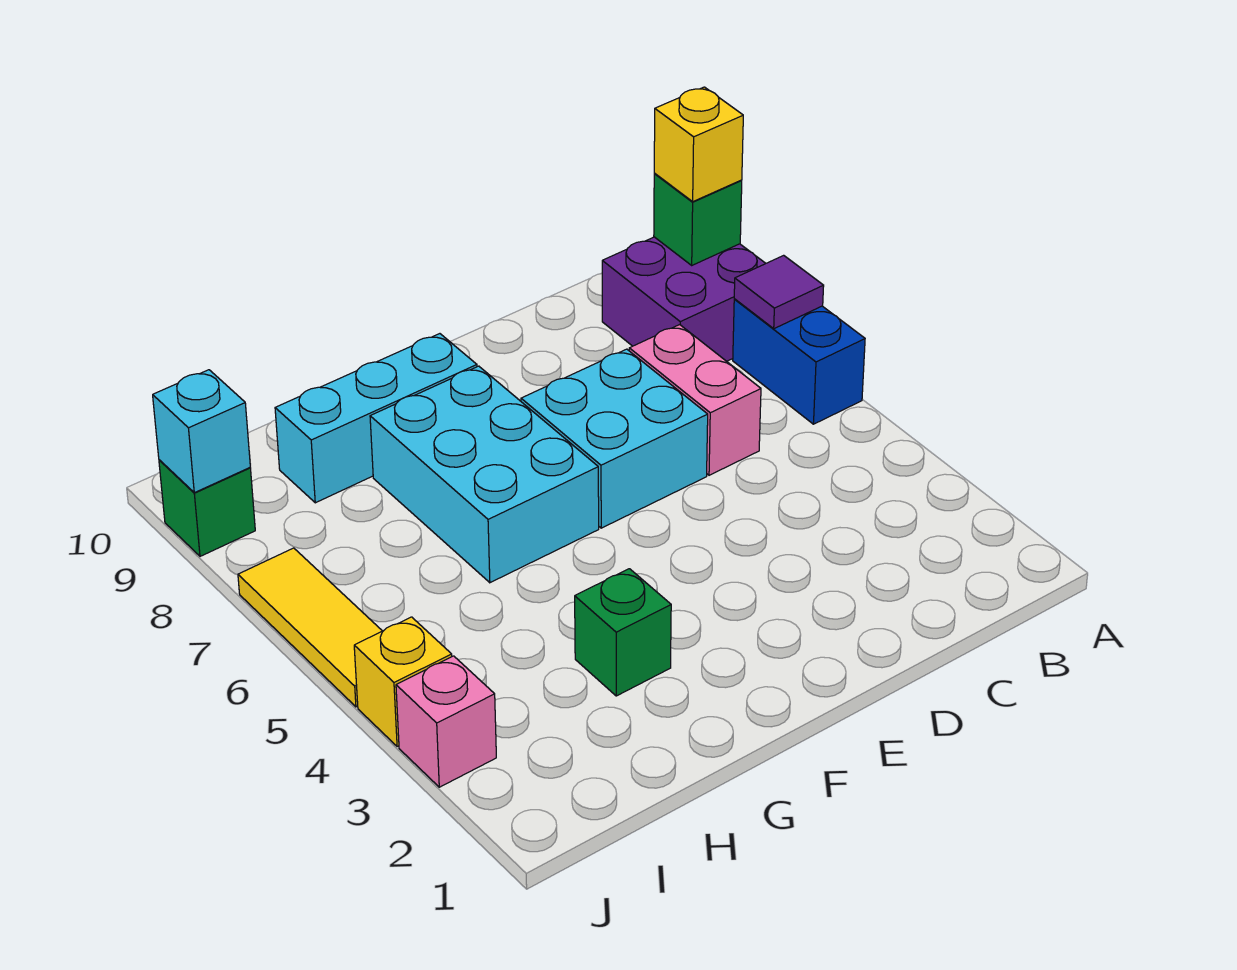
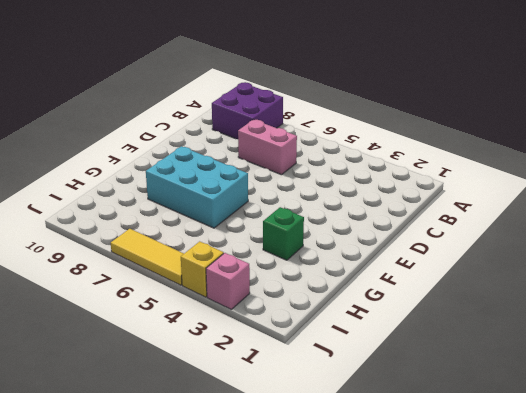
none -> blue brick A6:A7 level 1
none -> cyan brick D6:E7 level 1
none -> cyan brick F9:H9 level 1

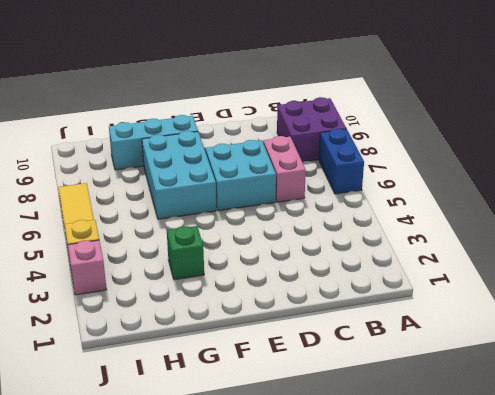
none -> green brick J9 level 1
none -> purple tile A7 level 2
none -> green brick A9 level 2

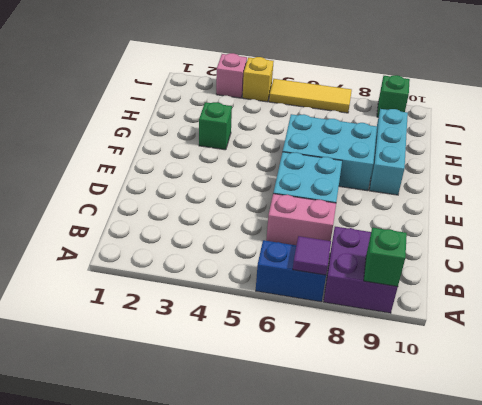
none -> cyan brick J9 level 2
none -> yellow brick A9 level 3

